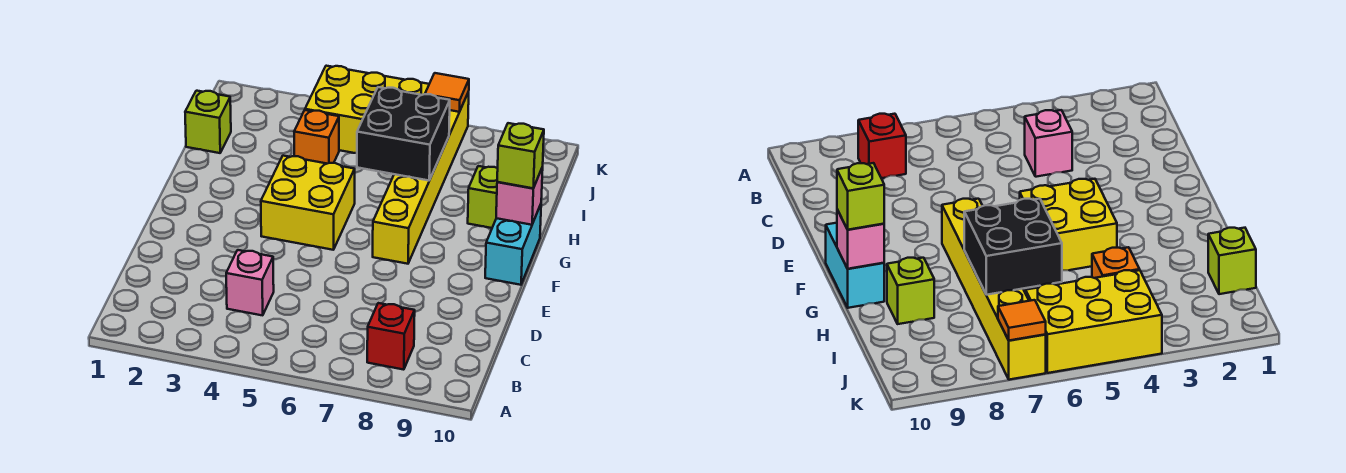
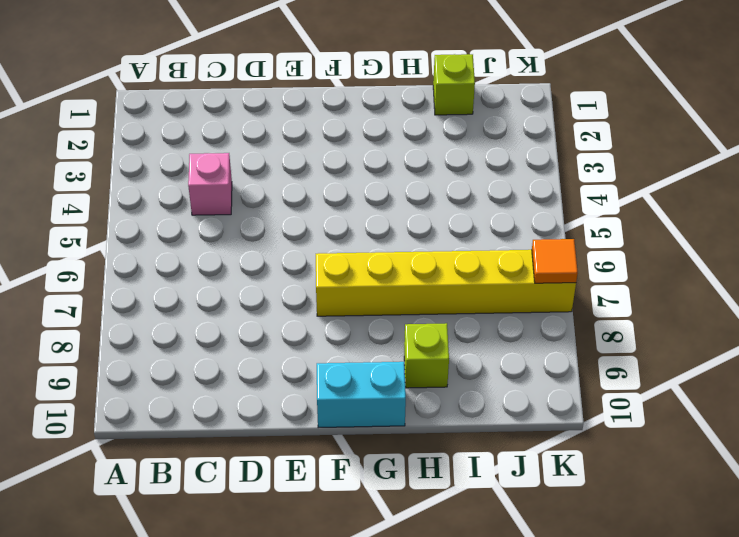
none -> red brick B8 level 1
none -> yellow brick F4:G5 level 1
none -> orange brick I4 level 1

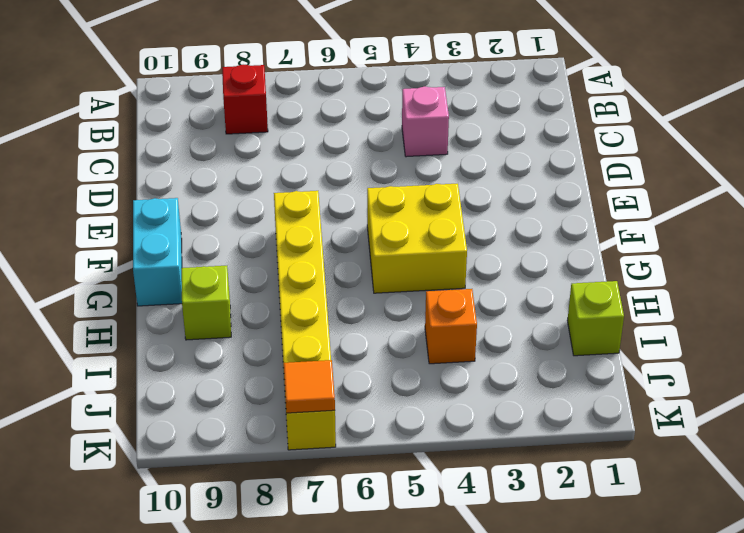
none -> yellow brick J4:K6 level 1
none -> pink brick G10 level 2
none -> black brick H6:I7 level 2

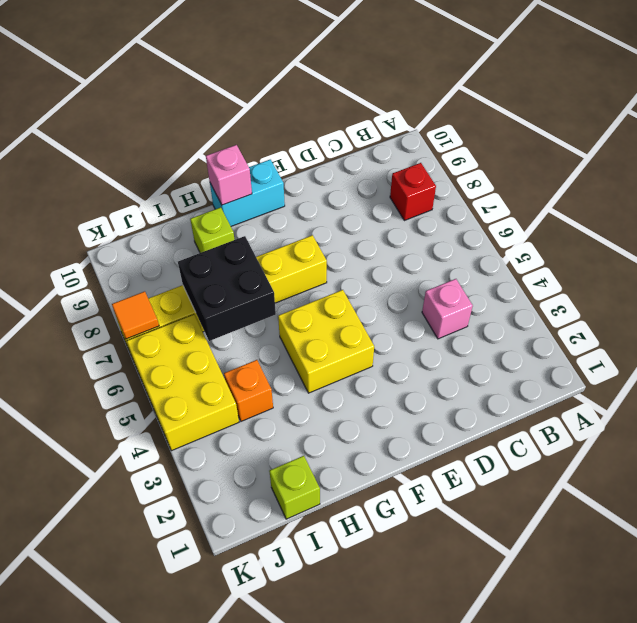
none -> lime brick G10 level 3

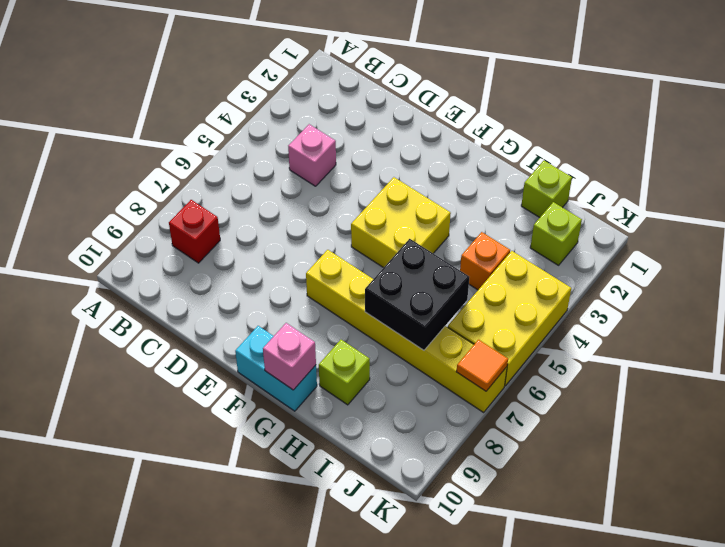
lime brick J2 level 1 -> lime brick G10 level 3

